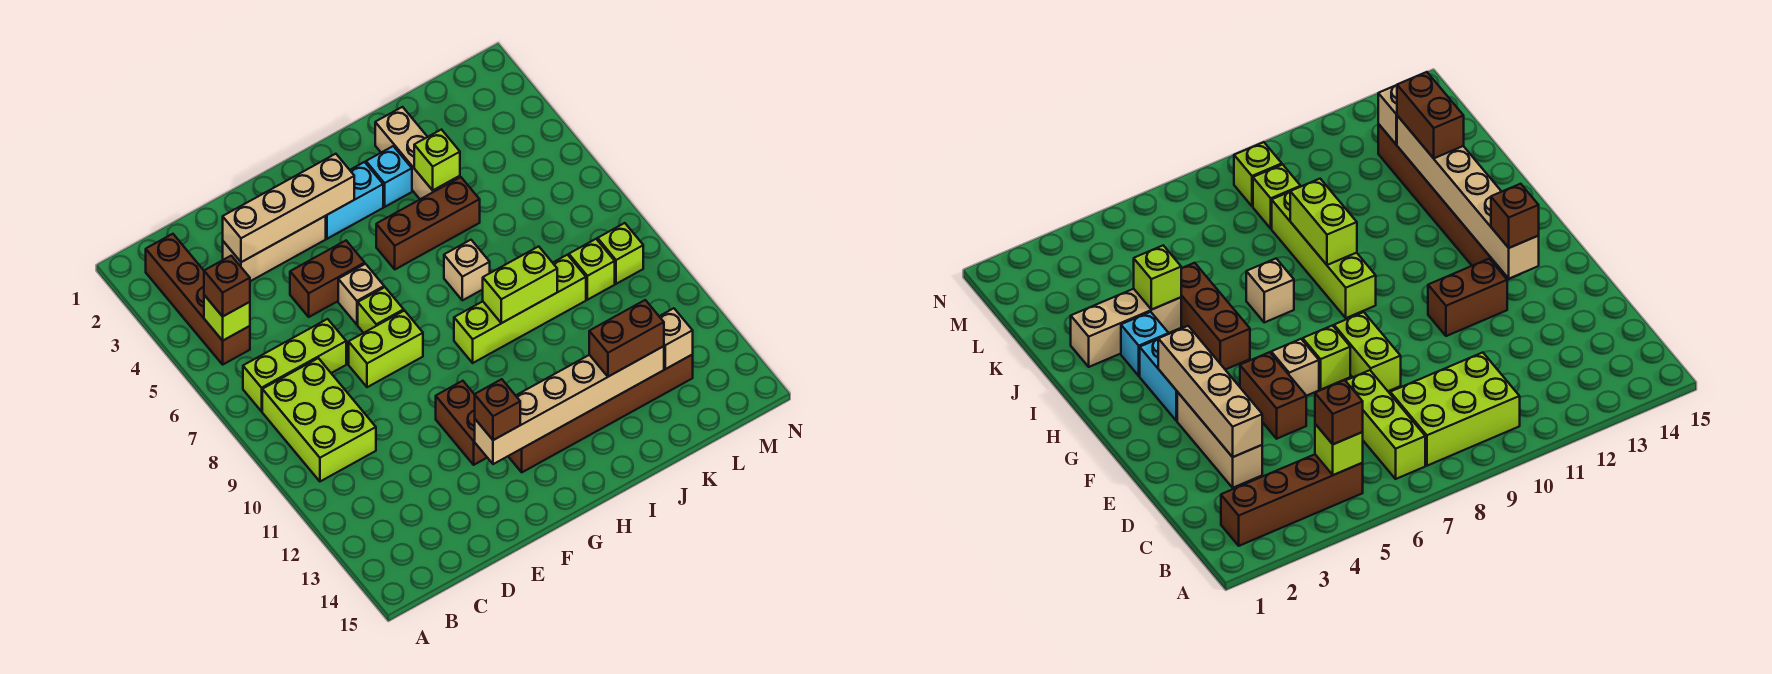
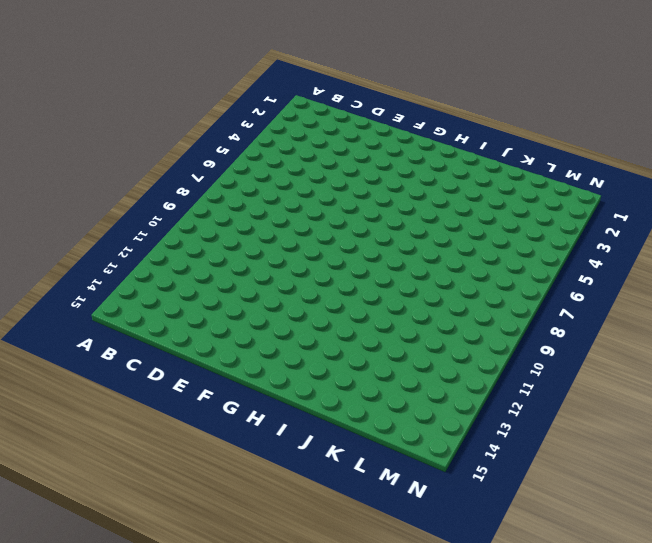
none -> brown brick B2:B5 level 1
none -> lime brick B7:D7 level 1
none -> lime brick B8:C10 level 1

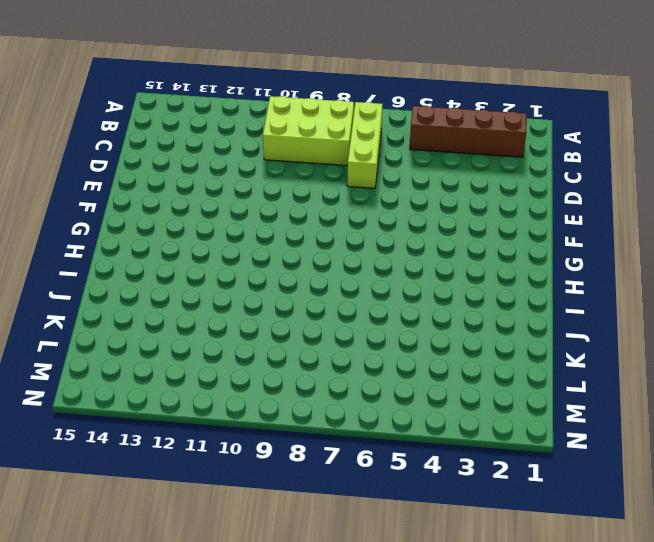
none -> tan brick D3:F3 level 1
none -> brown brick E5:F5 level 1
none -> lime brick E8:F8 level 1

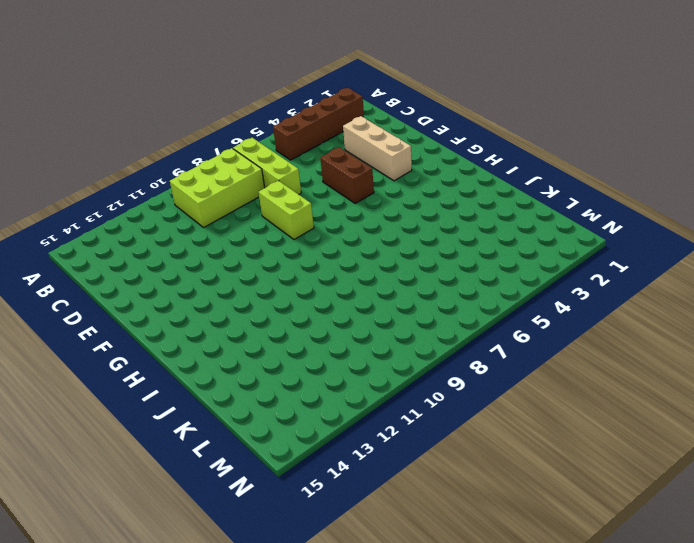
none -> tan brick F6 level 1
none -> lime brick F7 level 1
none -> brown brick F11:F12 level 1

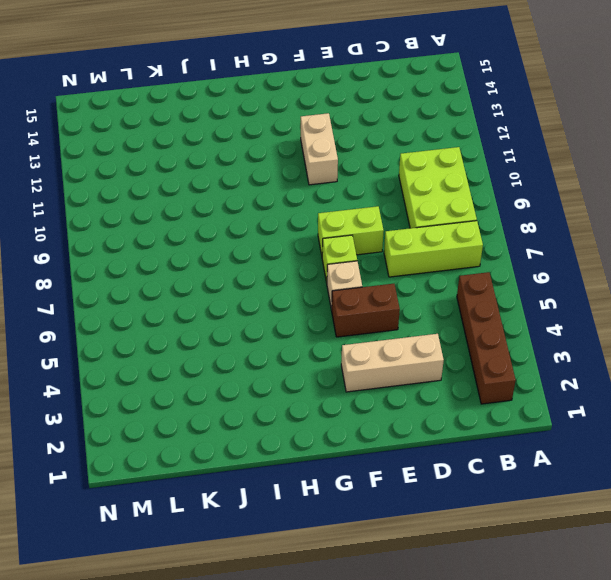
tan brick F11:F12 level 1 -> brown brick F11:F12 level 1
none -> cyan brick G3:H3 level 1
none -> brown brick G13:L13 level 1
none -> brown brick H5:J5 level 1

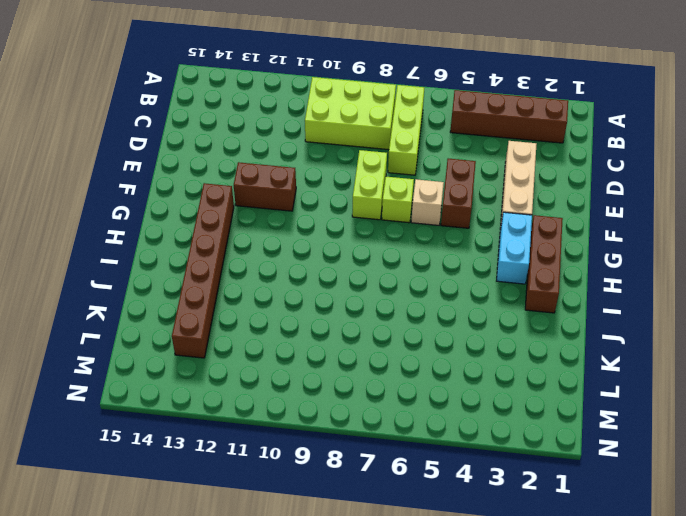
brown brick G2:I2 level 1 -> brown brick H5:J5 level 1
none -> lime brick H9:K9 level 1
none -> cyan brick I3 level 1
none -> tan brick I7 level 1

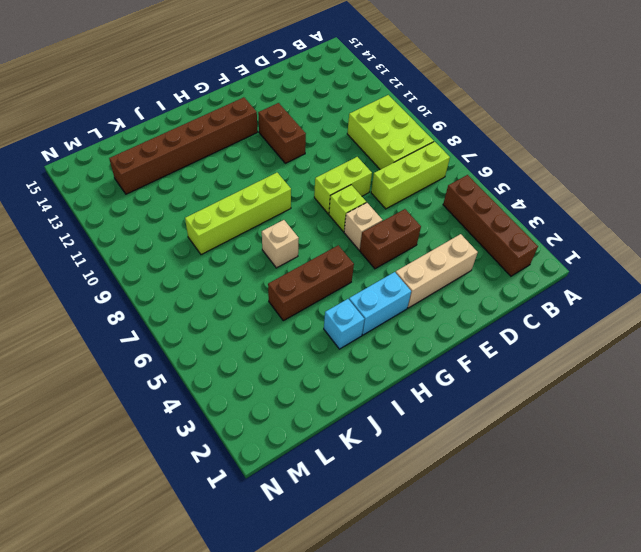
none -> tan brick J2:J4 level 1
none -> lime brick L9 level 1
none -> lime brick M9 level 1

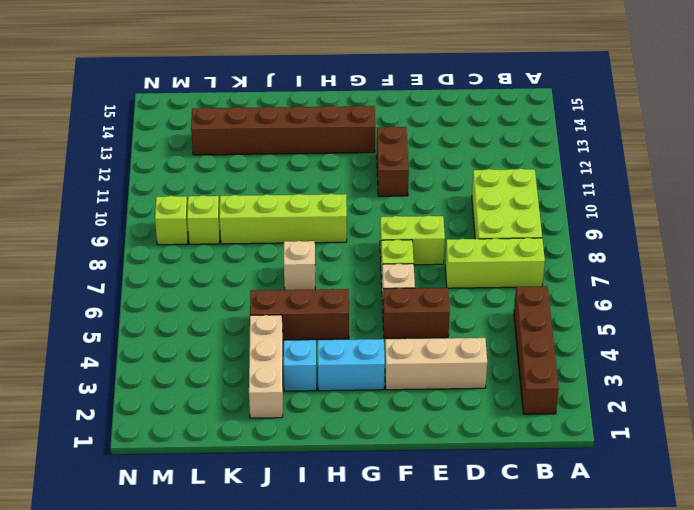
none -> lime brick B5 level 2
none -> tan brick D3:G3 level 2
none -> tan brick F13:K13 level 2

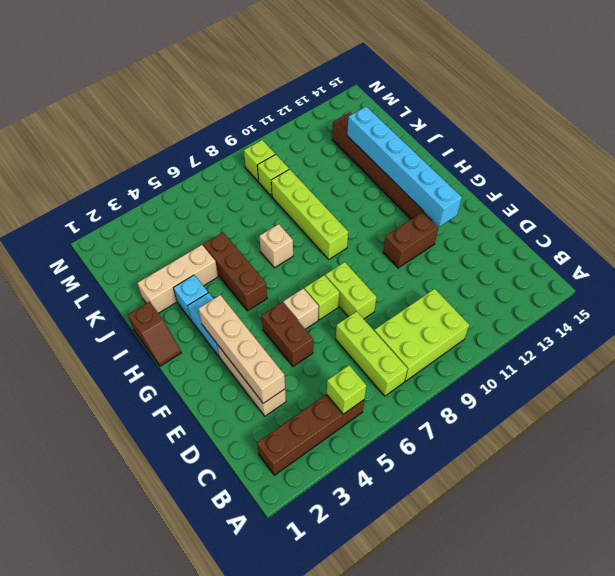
cyan brick F13:K13 level 2 -> tan brick F13:K13 level 2
brown slope H1:I1 level 1 top I -> none
none -> lime brick I9:J9 level 2
none -> lime brick J4 level 2
none -> tan brick L13 level 2

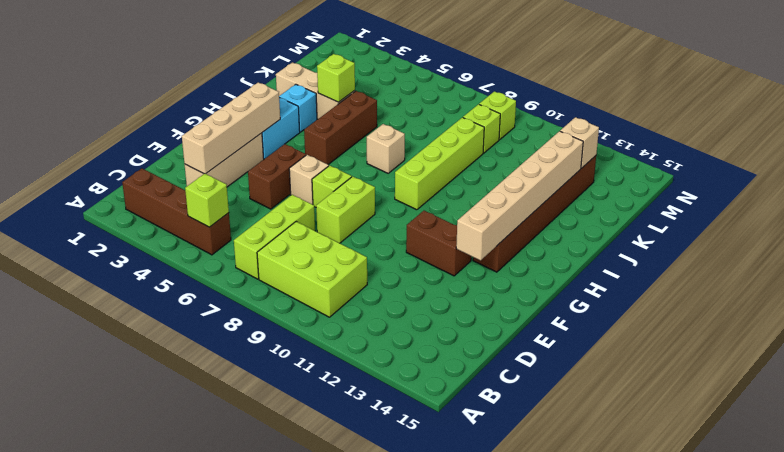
none -> lime brick I9:J9 level 2
none -> brown brick B5 level 3
none -> brown brick F13 level 3

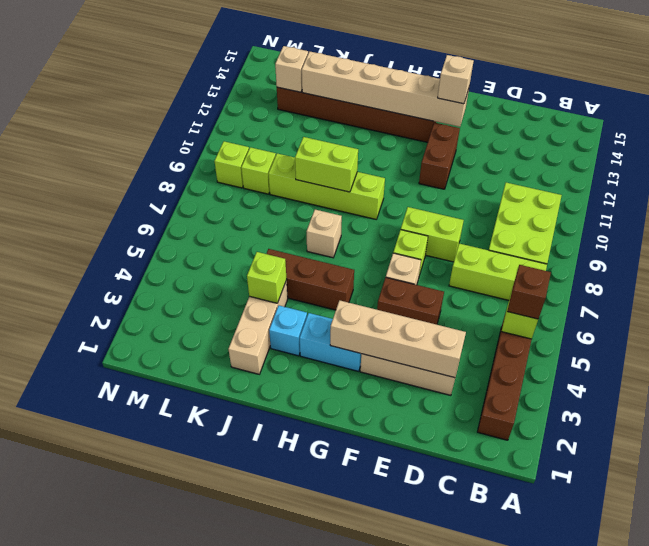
tan brick F13 level 3 -> brown brick F13 level 3
none -> brown brick J13:K13 level 3

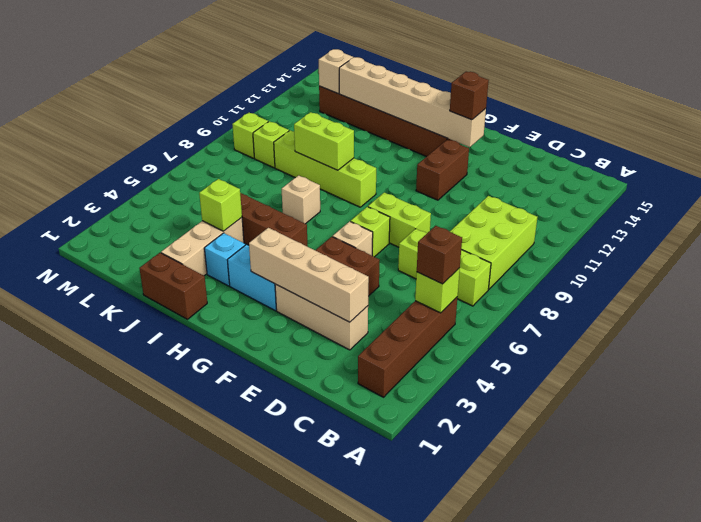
brown brick I1:J1 level 1 -> brown brick J13:K13 level 3

